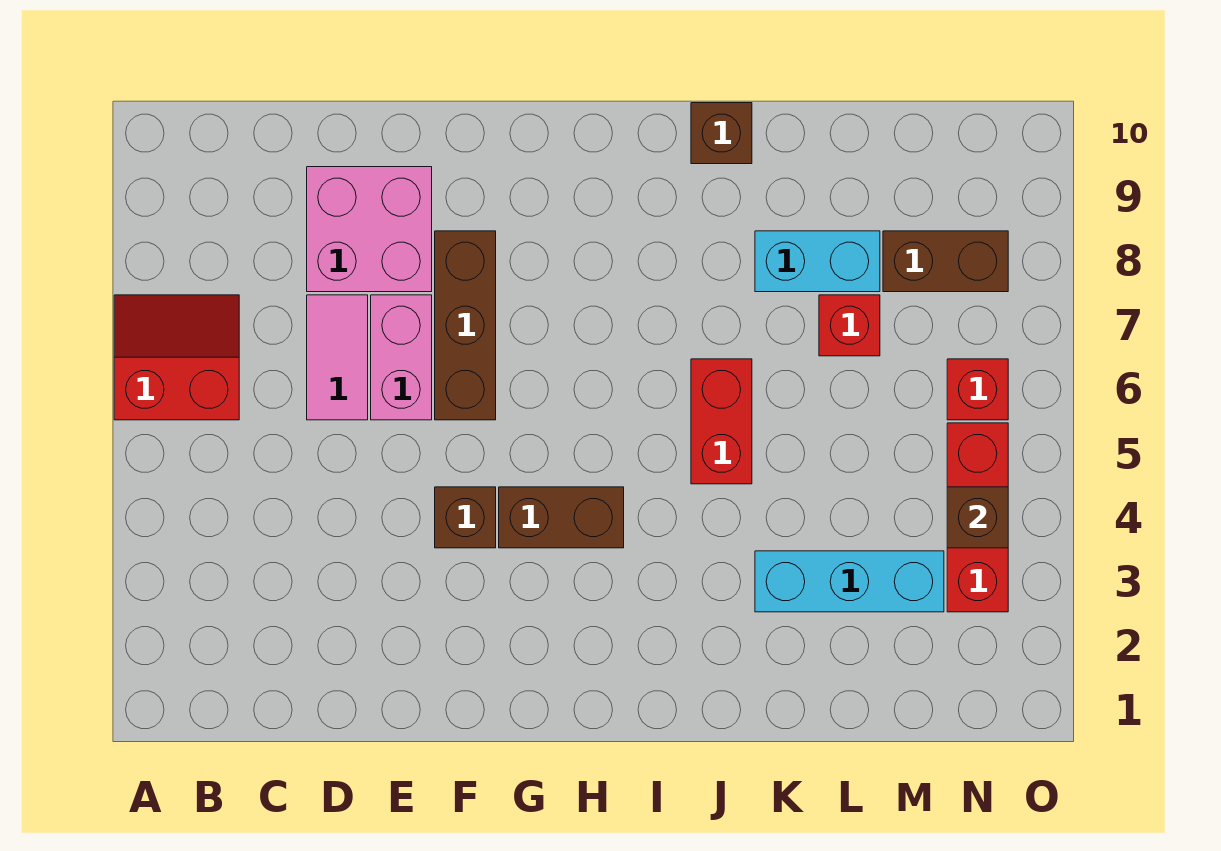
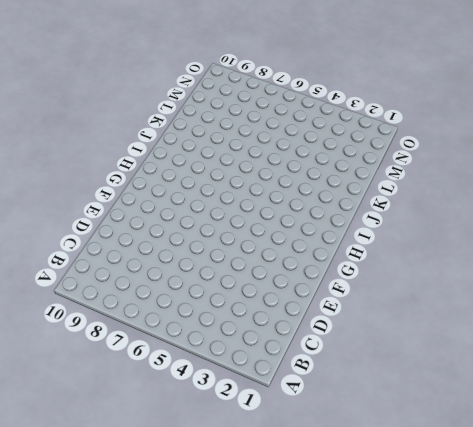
none -> red slope A6:B7 level 1 top 6
none -> pink tile D6:D7 level 1
none -> pink brick D8:E9 level 1

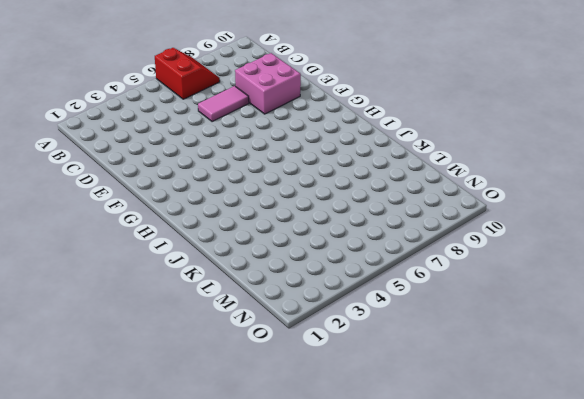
none -> pink brick E6:E7 level 1
none -> brown brick F4 level 1
none -> brown brick F6:F8 level 1

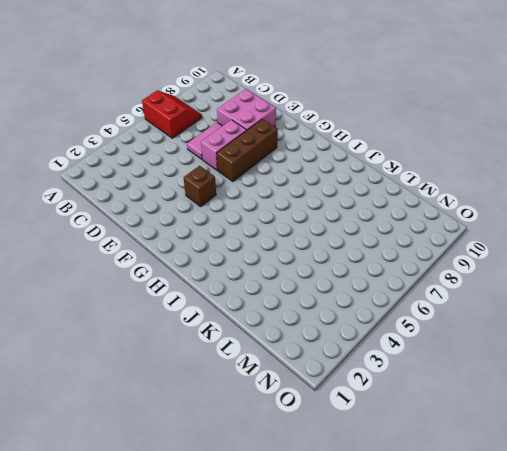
none -> brown brick G4:H4 level 1
none -> red brick J5:J6 level 1
none -> brown brick J10 level 1

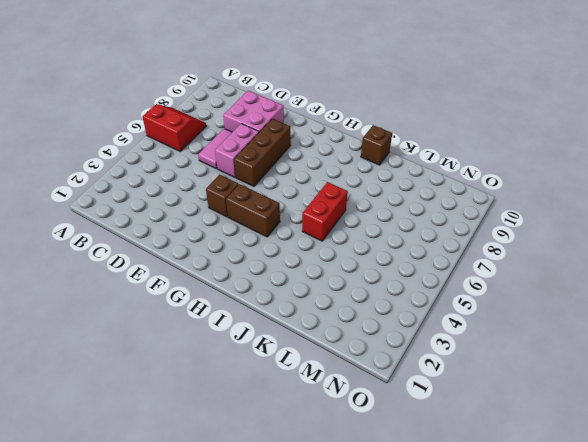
none -> cyan brick K3:M3 level 1
none -> cyan brick K8:L8 level 1
none -> red brick L7 level 1

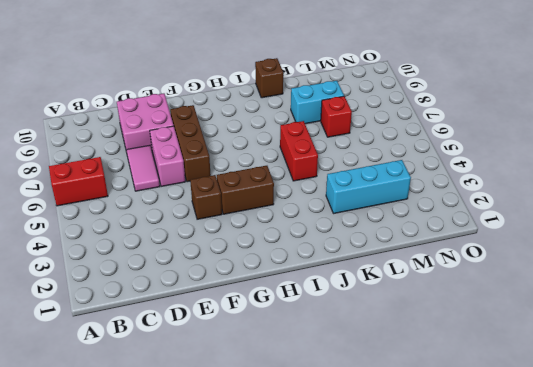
none -> brown brick M8:N8 level 1
none -> red brick N3:N5 level 1
none -> red brick N6 level 1

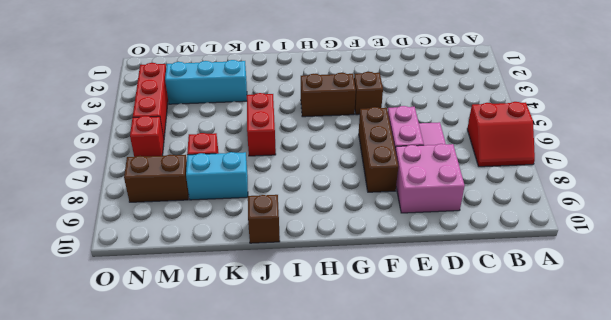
none -> brown brick N4 level 2

